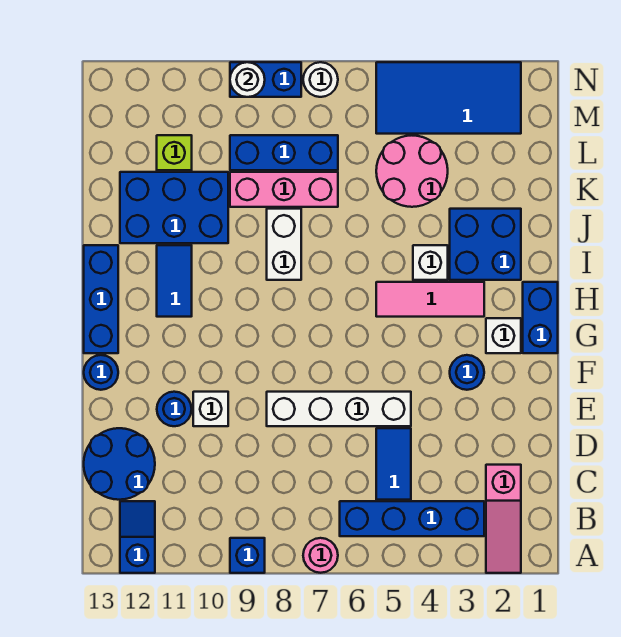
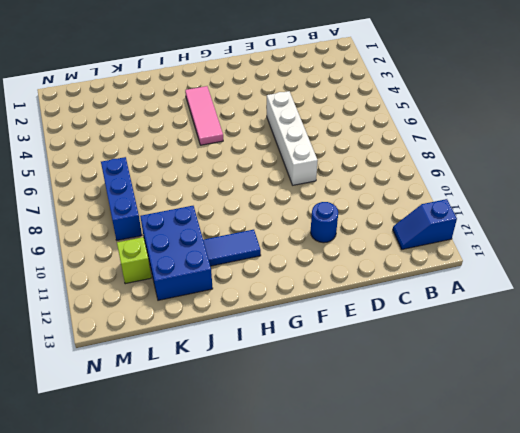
none -> pink slope A2:C2 level 1 top C
none -> pink round brick A7 level 1
none -> blue brick A9 level 1

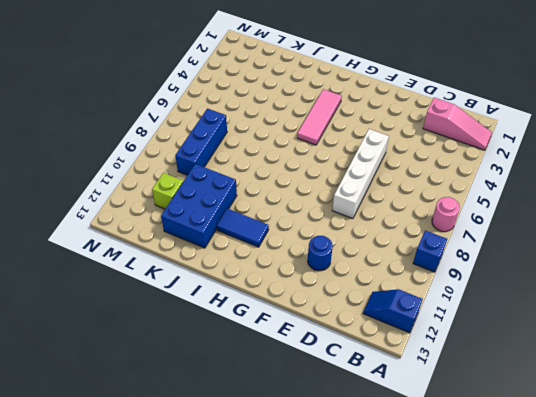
none -> blue brick B3:B6 level 1
none -> blue tile C5:D5 level 1
none -> blue round brick C12:D13 level 1

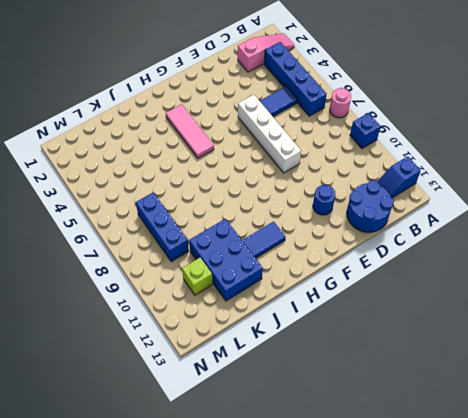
none -> white brick E10 level 1
none -> blue round brick F3 level 1
none -> blue round brick F13 level 1

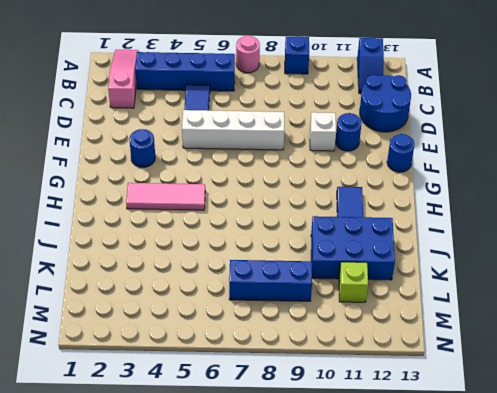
none -> blue brick G1:H1 level 1
none -> white brick G2 level 1
none -> blue brick G13:I13 level 1

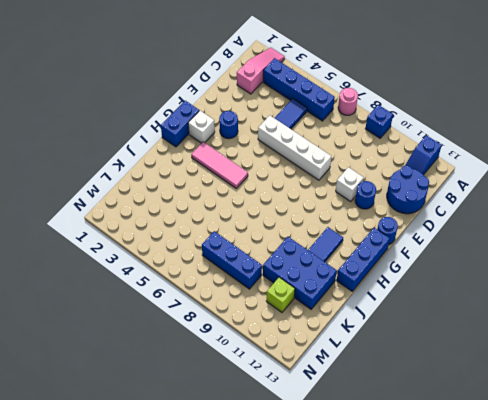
none -> blue brick I2:J3 level 1
none -> white brick I4 level 1
none -> white brick I8:J8 level 1

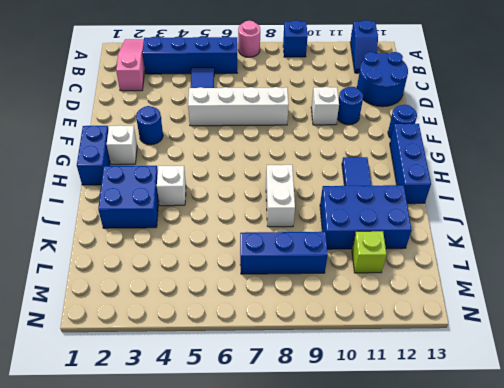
none -> pink tile H3:H5 level 1
none -> pink round brick K4:L5 level 1
none -> pink brick K7:K9 level 1

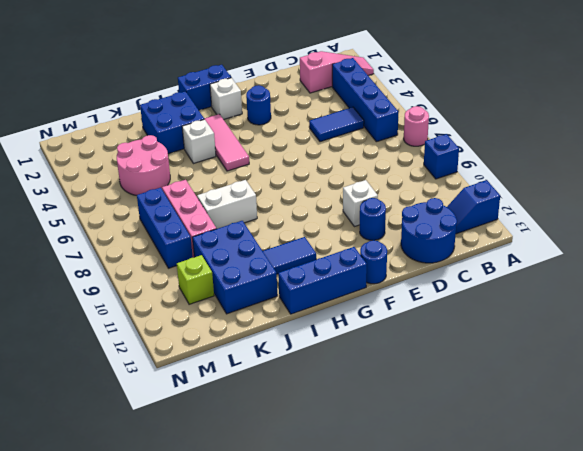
none -> white brick E5:E8 level 1
none -> blue tile M2:N5 level 1
none -> white round brick N7 level 1

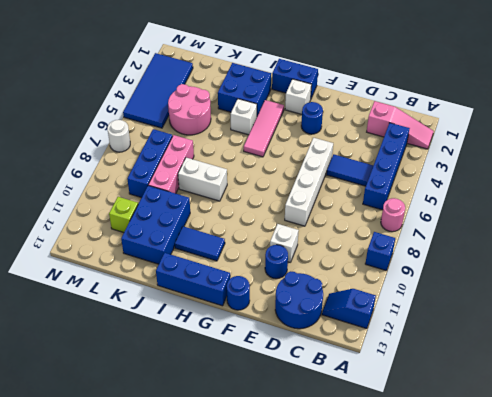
none -> blue brick N8:N9 level 1
none -> white round brick N9 level 2

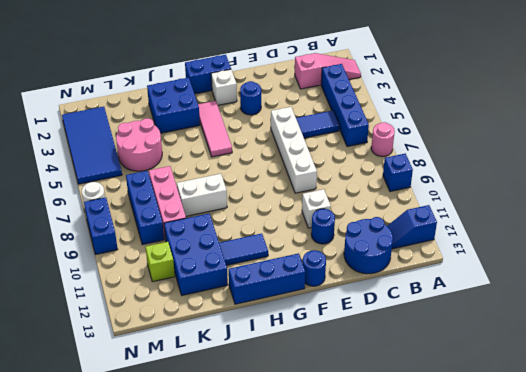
none -> white brick I4 level 1
none -> white round brick N9 level 2

